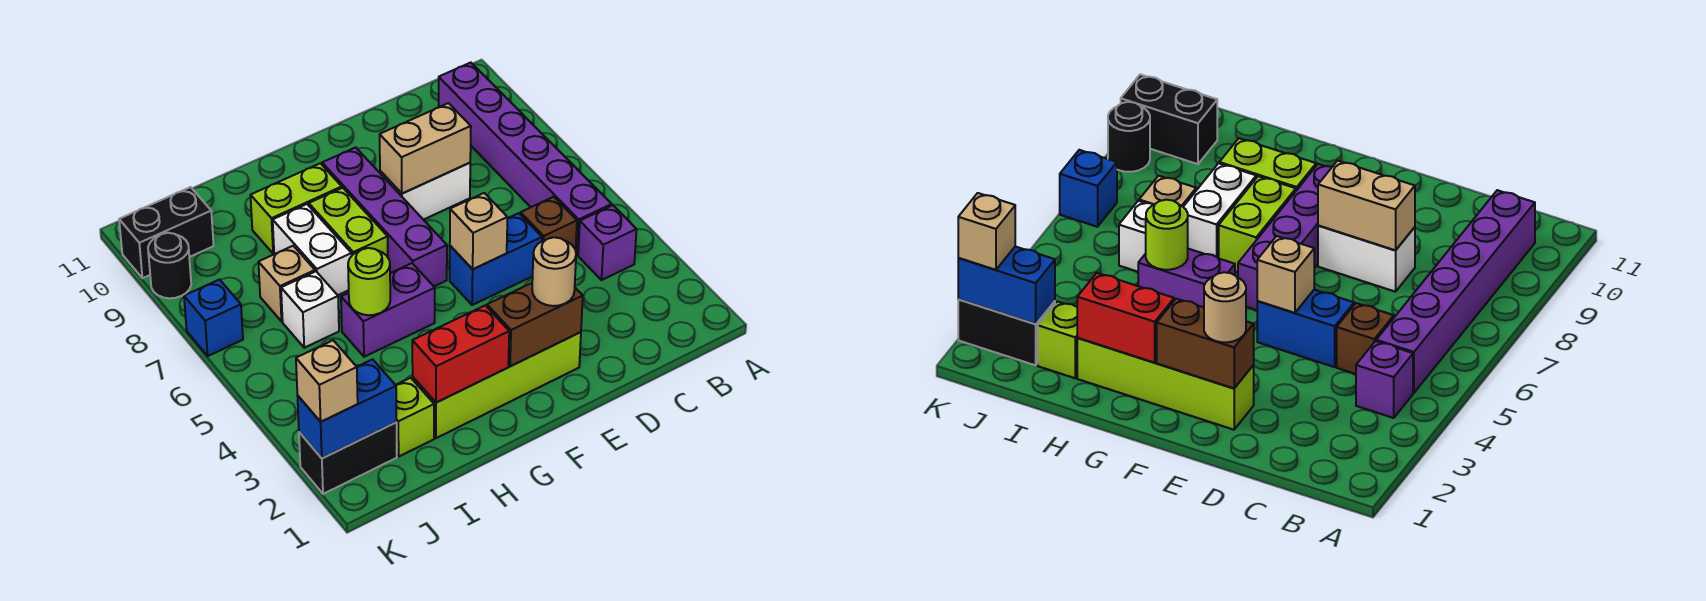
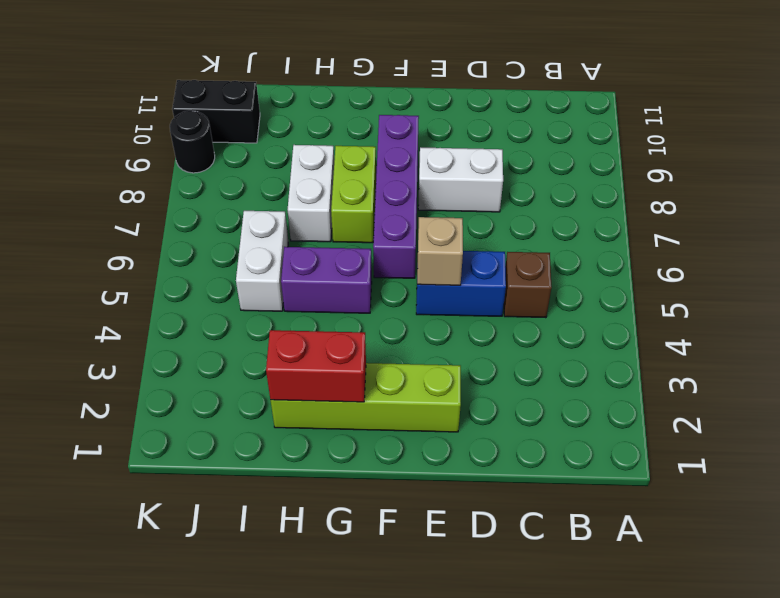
white brick I5:I6 level 1 -> white brick I6 level 1
none -> purple brick B4 level 1
none -> purple brick B5:B10 level 1
none -> lime brick G9:H9 level 1

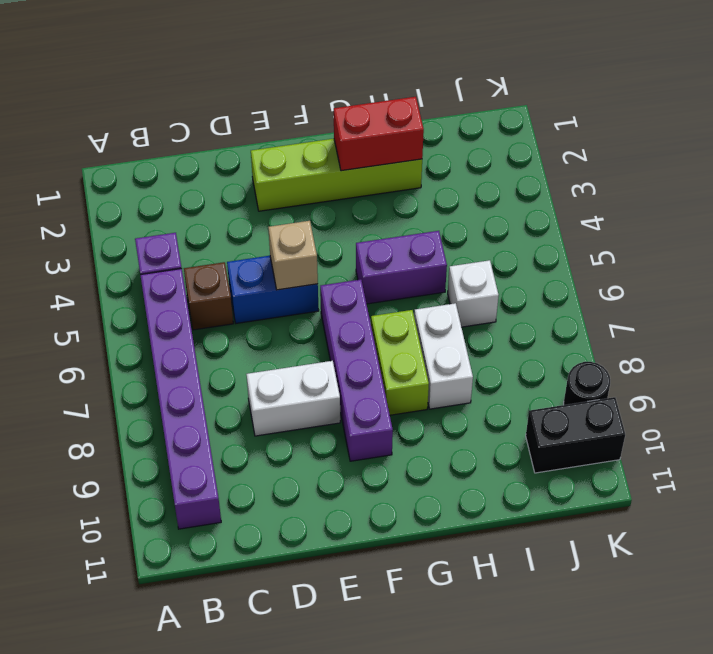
none -> lime brick G9:H9 level 1
none -> lime brick I2 level 1
none -> tan brick I7 level 1

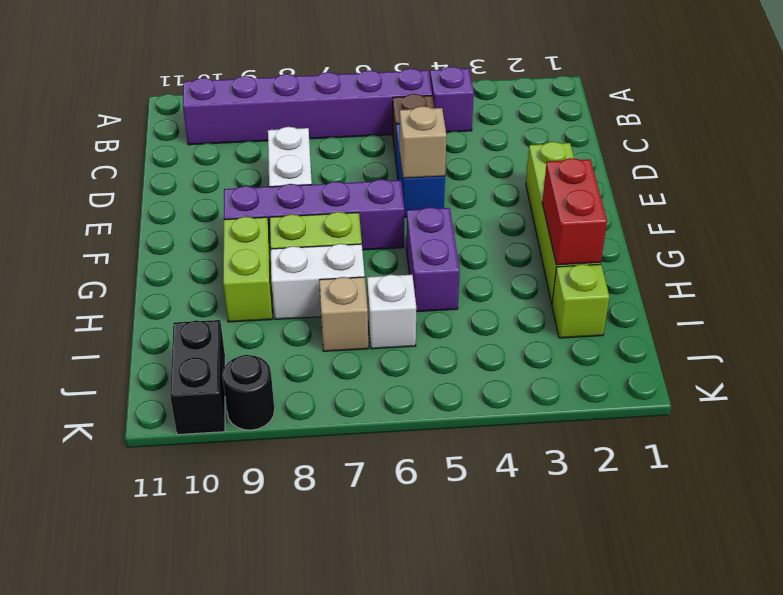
none -> black brick J2:K2 level 1
none -> blue brick K7 level 1
none -> tan brick D8:E8 level 2

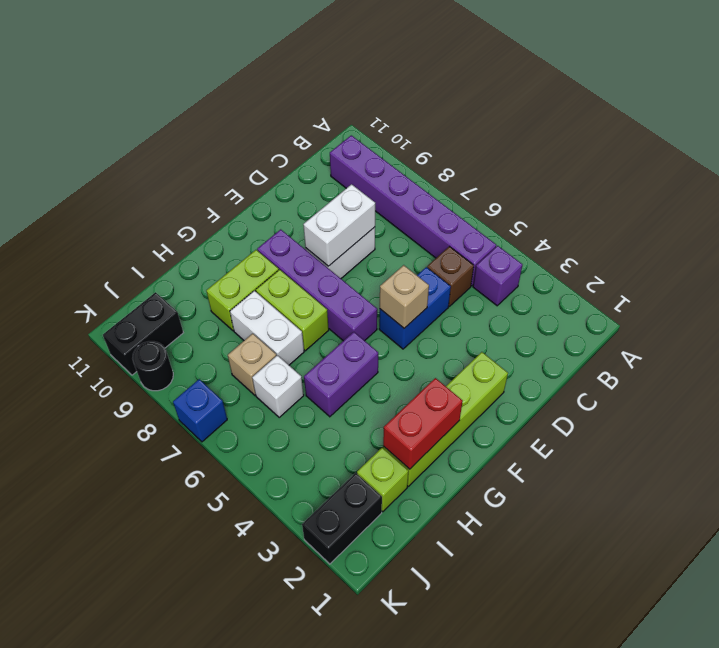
white brick D8:E8 level 2 -> tan brick D8:E8 level 2
none -> brown brick E2:F2 level 2
none -> lime round brick H5 level 2
none -> blue brick J2:K2 level 2

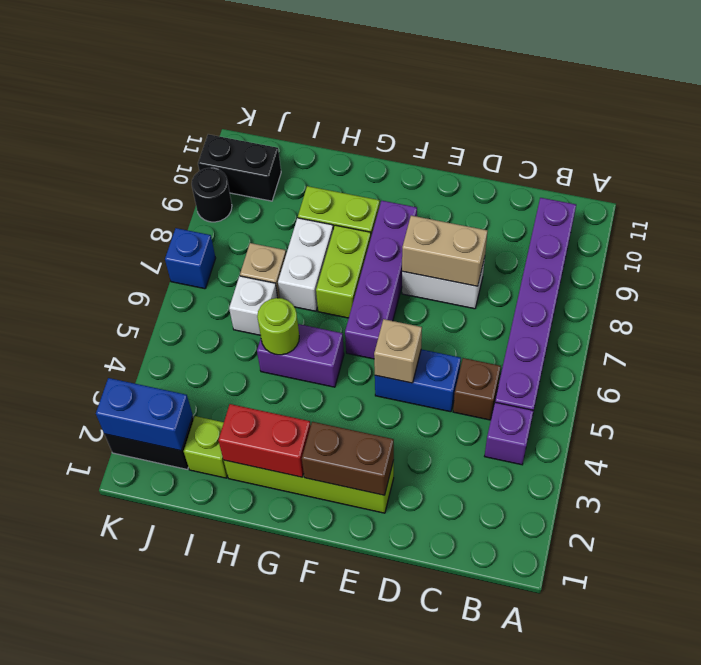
none -> tan round brick E2 level 3
none -> tan brick K2 level 3

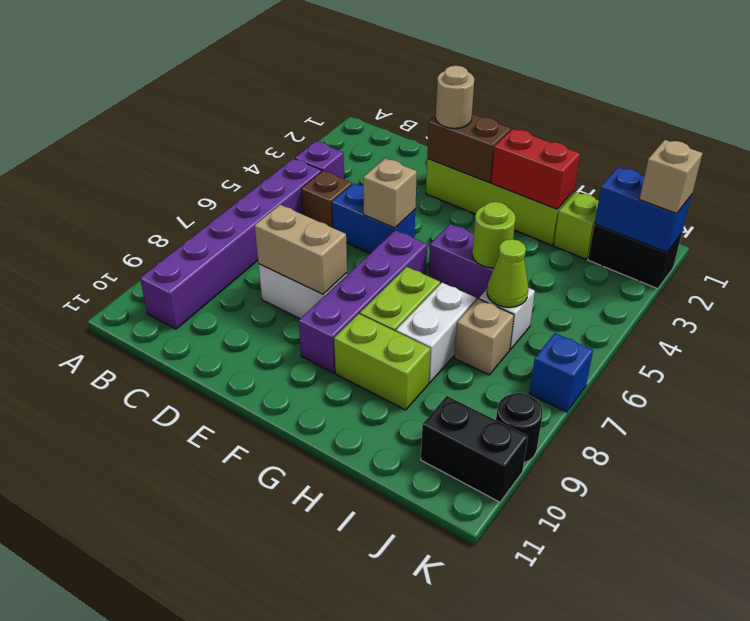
lime cone I6 level 2 -> none

